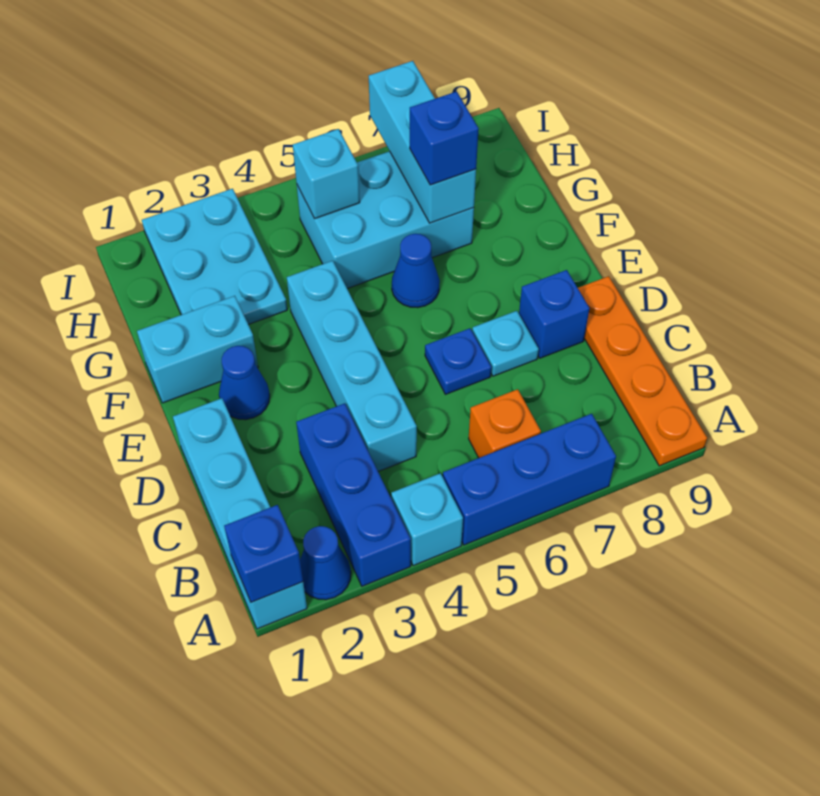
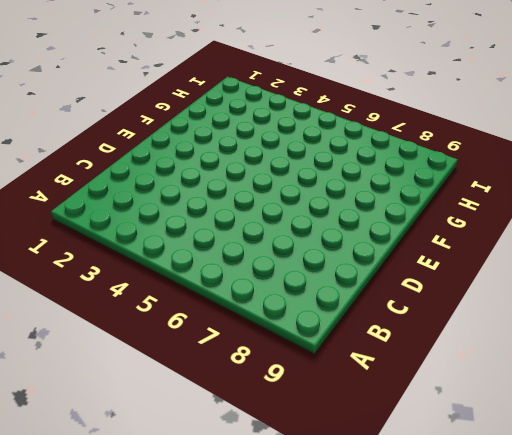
none -> cyan brick A1:D1 level 1
none -> blue cone A2 level 1
none -> blue brick A3:C3 level 1

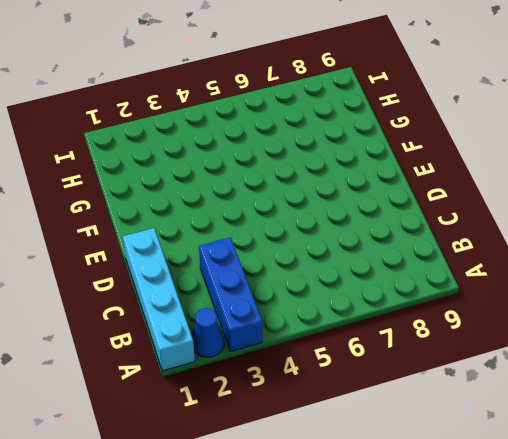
none -> cyan brick A4 level 1
none -> blue brick A5:A7 level 1
none -> orange plate A9:D9 level 1

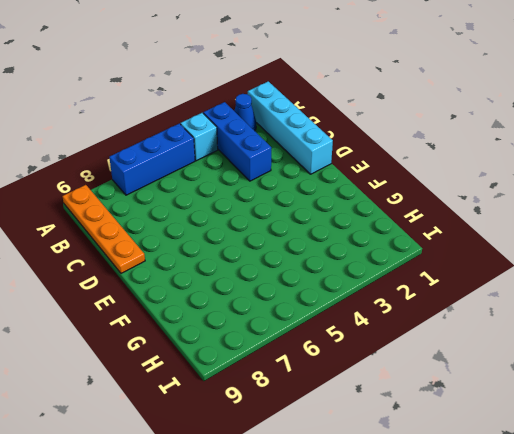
none -> orange brick B6 level 1
none -> cyan brick C4:F4 level 1
none -> blue plate D6 level 1

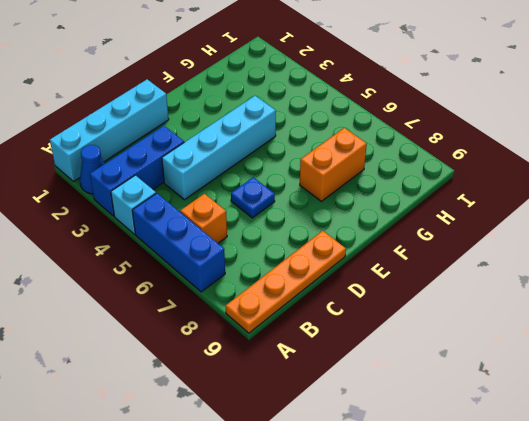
orange brick F7:G7 level 1 -> cyan brick G5:H7 level 1
none -> cyan plate D7 level 1
none -> blue brick D8 level 1
none -> blue cone E2 level 1

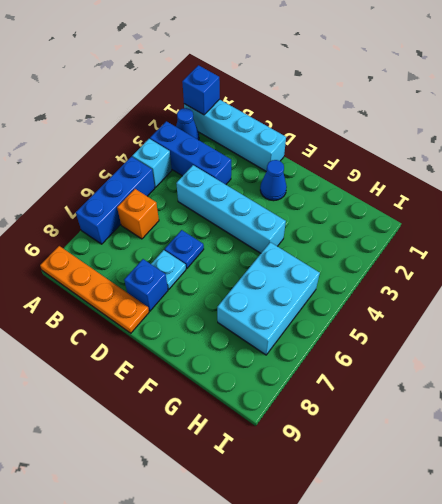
none -> cyan brick F1:F2 level 1
none -> blue cone F6 level 1
none -> cyan plate G2:I3 level 1

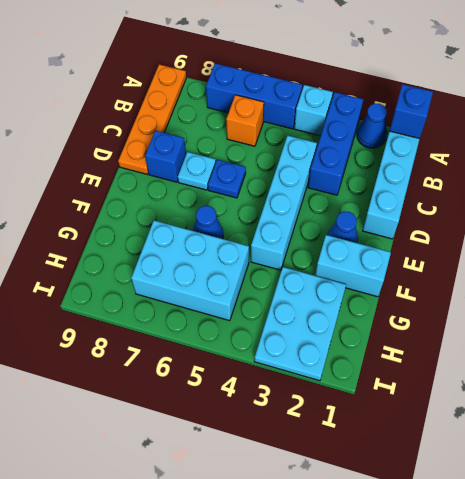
none -> cyan brick G7:I7 level 2
none -> cyan brick H5 level 2
none -> blue brick G7 level 3

